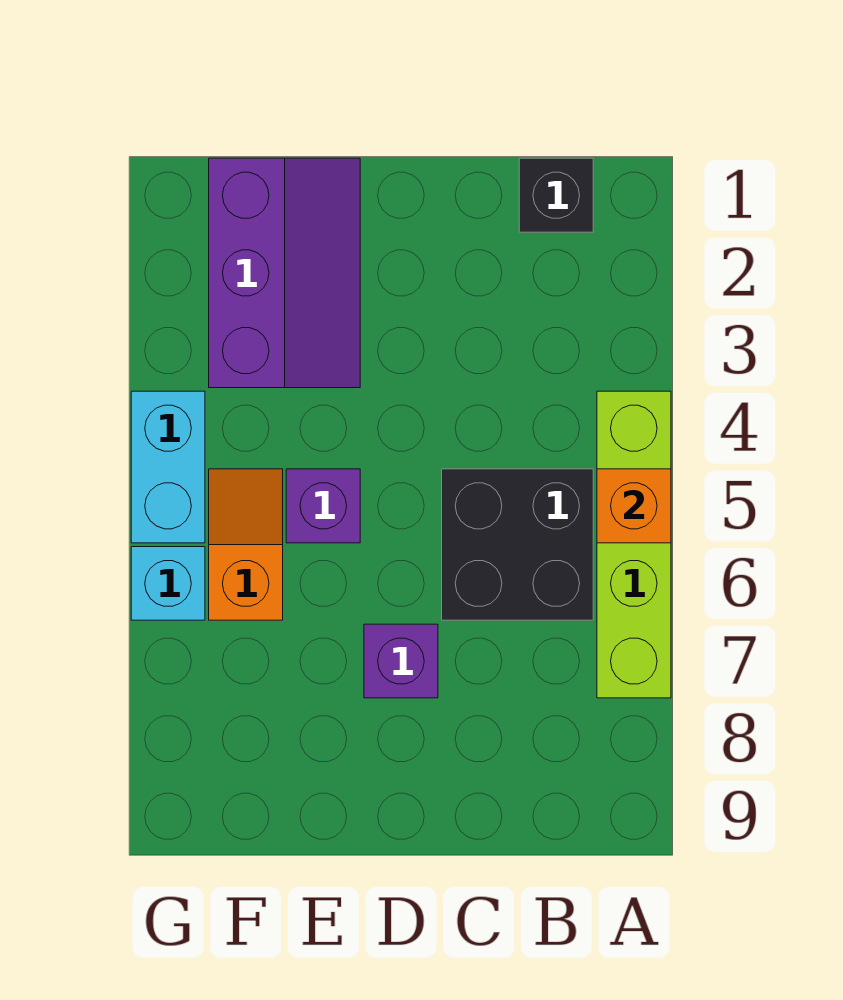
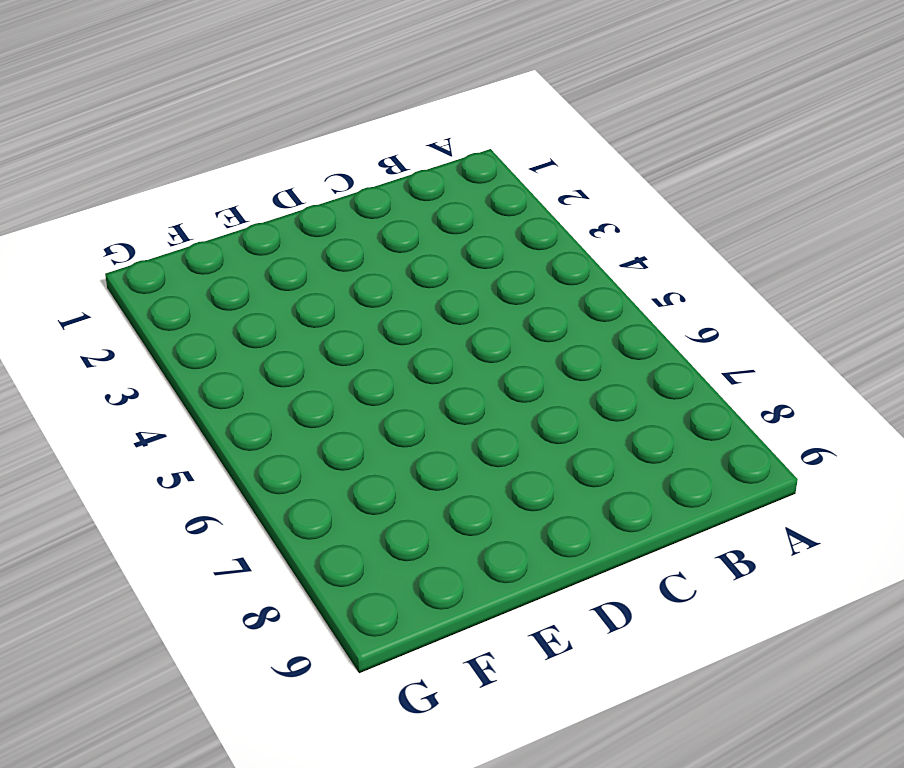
none -> lime brick A4:A7 level 1
none -> black brick B1 level 1

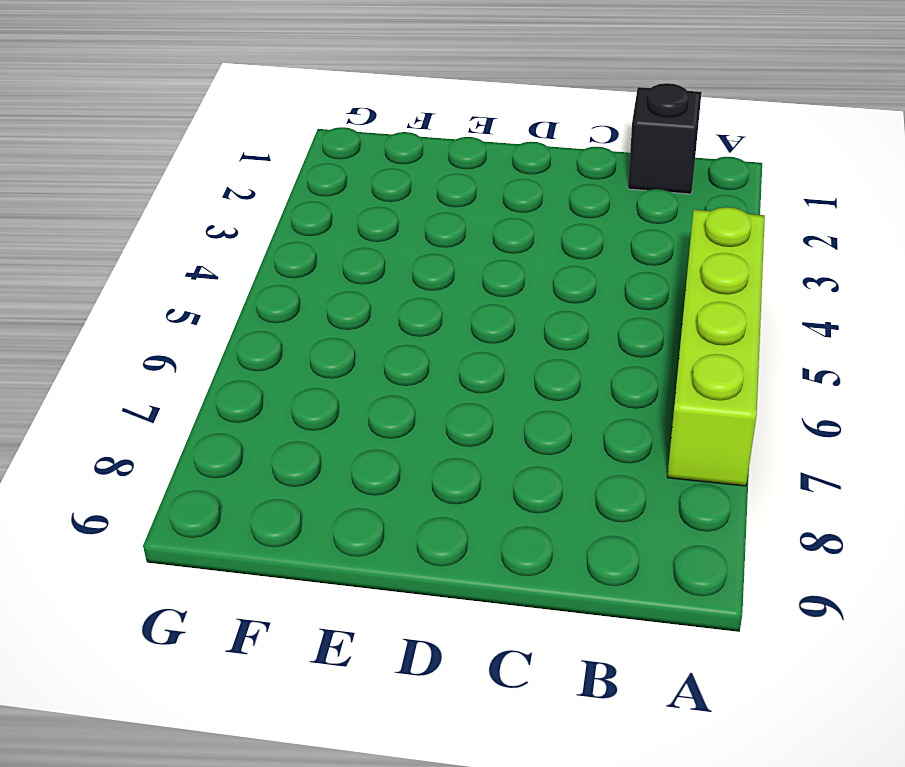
none -> black brick B5:C6 level 1
none -> purple brick D7 level 1

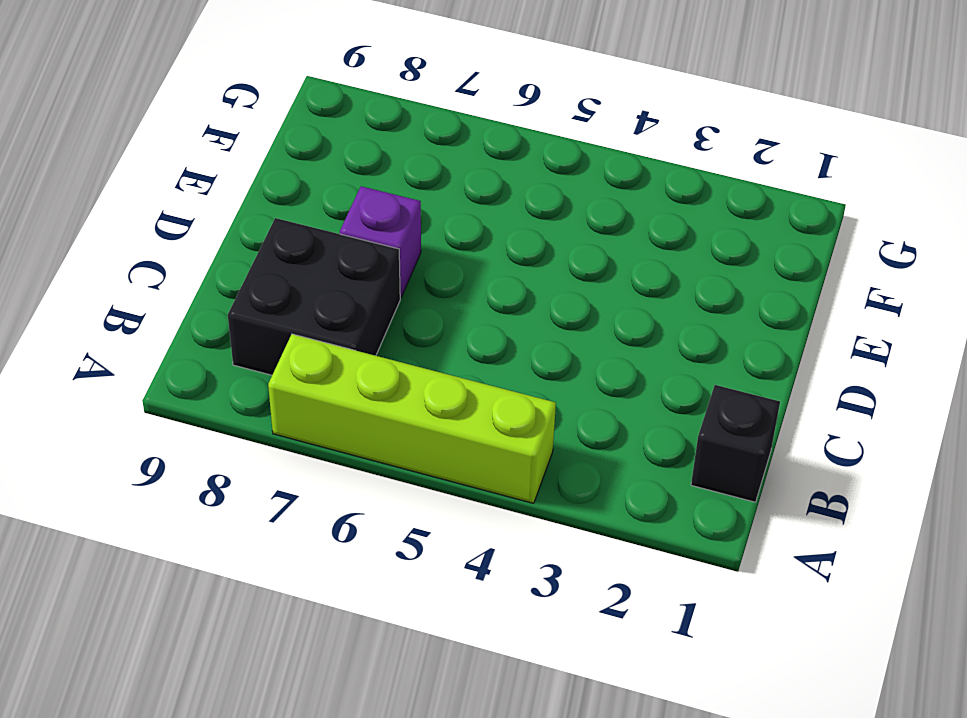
black brick B7:C8 level 1 -> black brick B5:C6 level 1
none -> purple slope E1:F3 level 1 top F
none -> purple brick E5 level 1

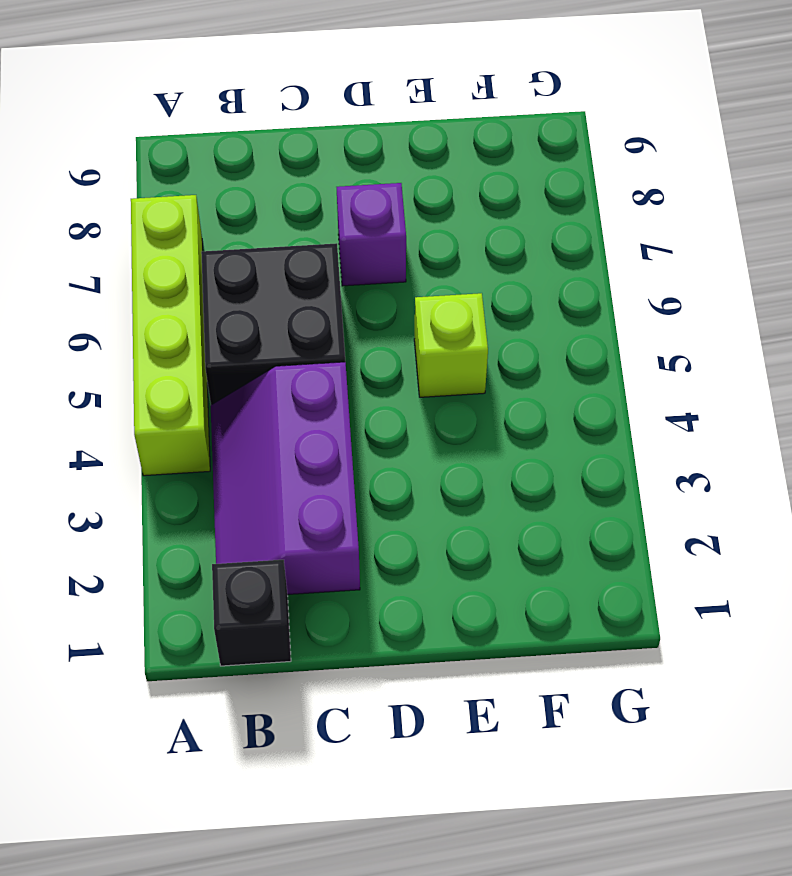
purple slope B2:C4 level 1 top C -> purple slope E1:F3 level 1 top F
lime brick E5 level 1 -> purple brick E5 level 1
none -> orange slope F5:F6 level 1 top 6
none -> cyan brick G4:G5 level 1

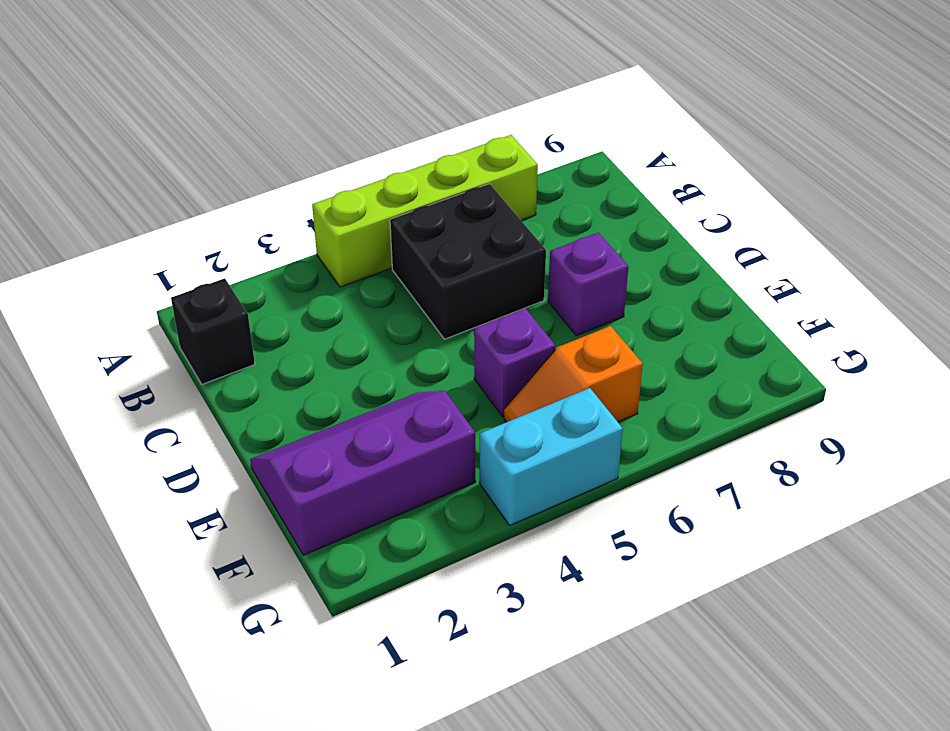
none -> cyan brick G6 level 1
none -> orange brick A5 level 2

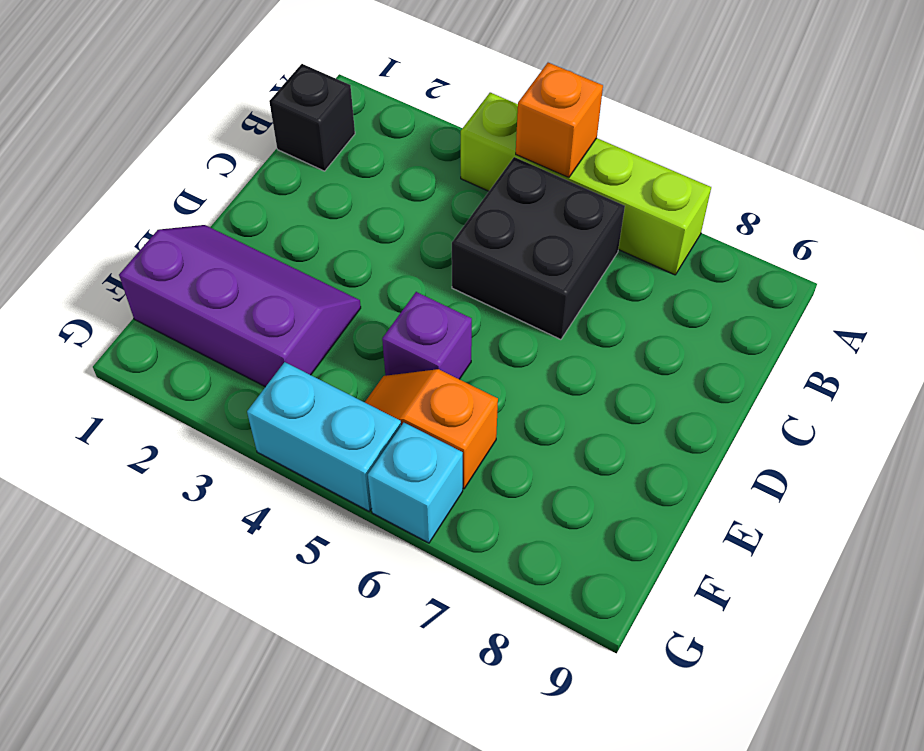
none -> purple brick D7 level 1

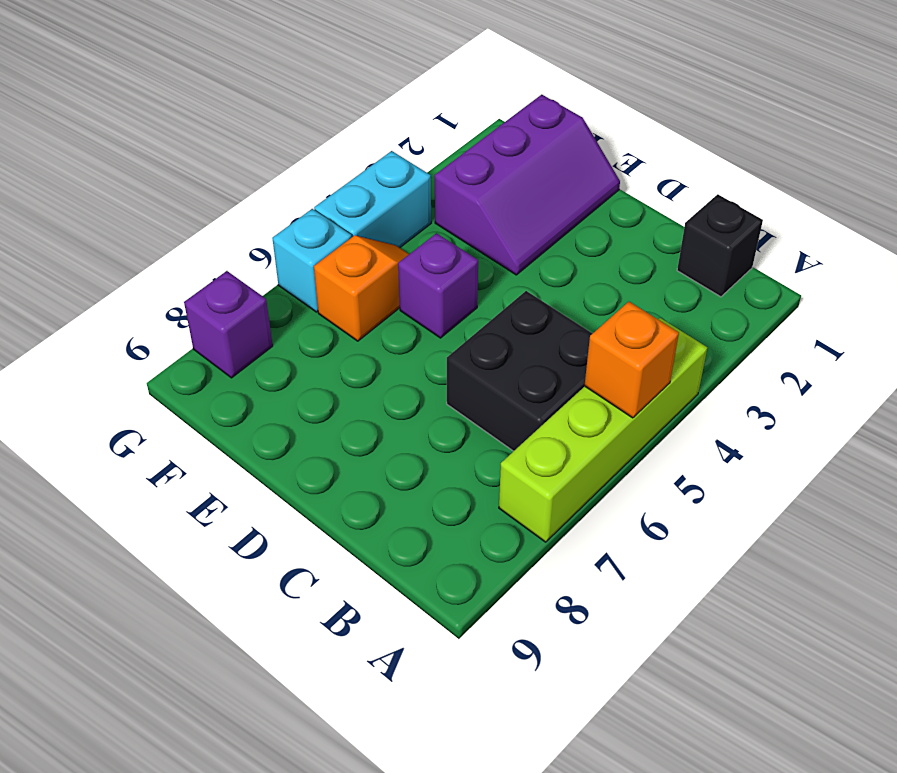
purple brick G8 level 1 -> purple brick D7 level 1

